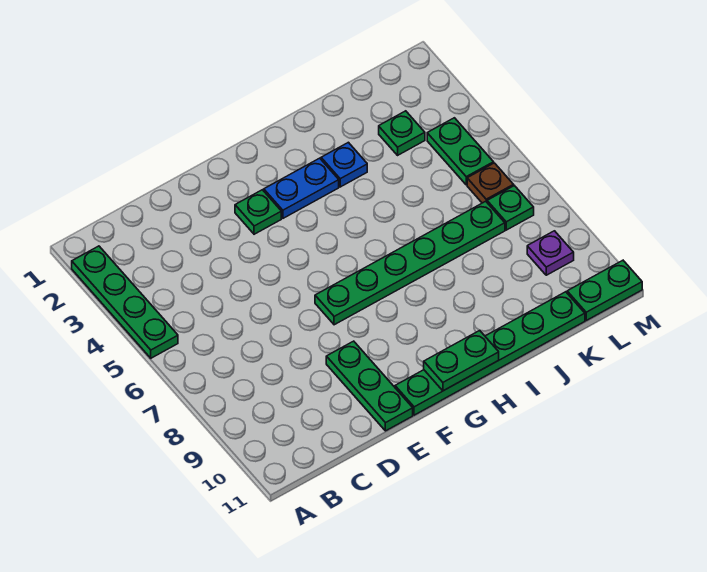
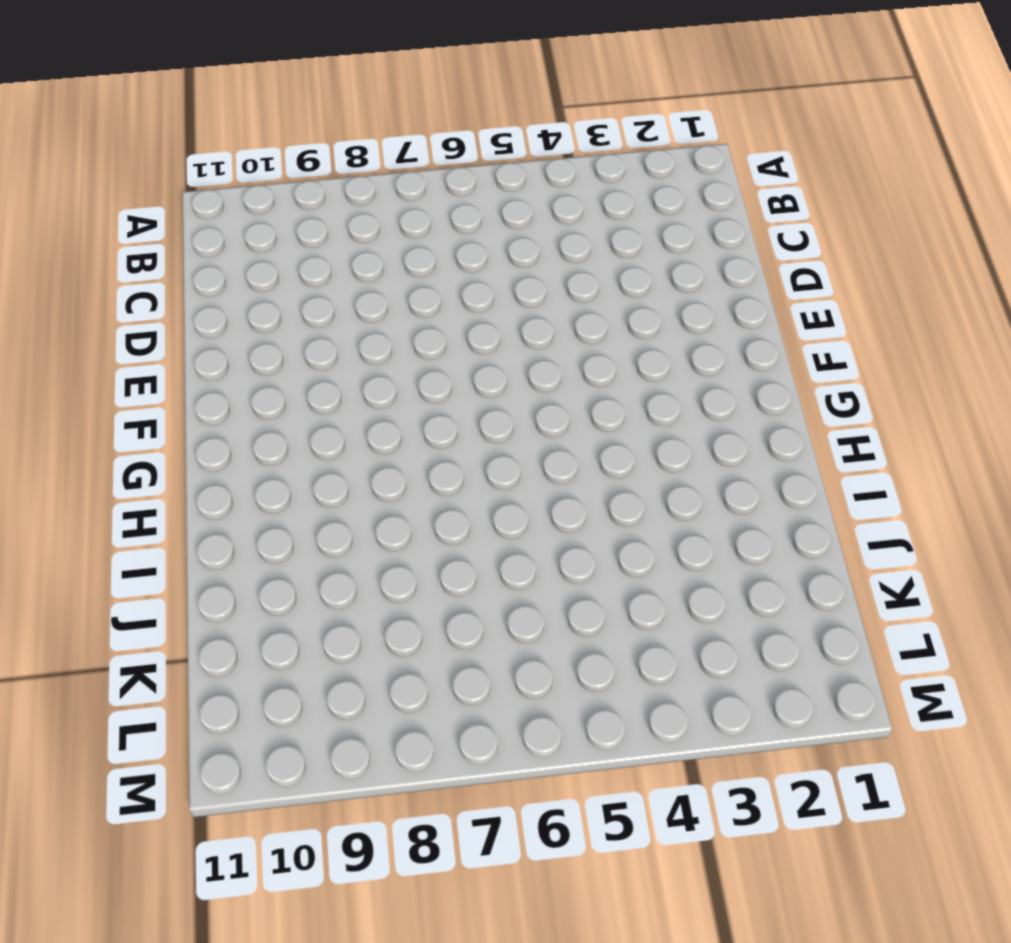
none -> green plate A2:A5 level 1
none -> green plate E9:E11 level 1
none -> green plate F3 level 1

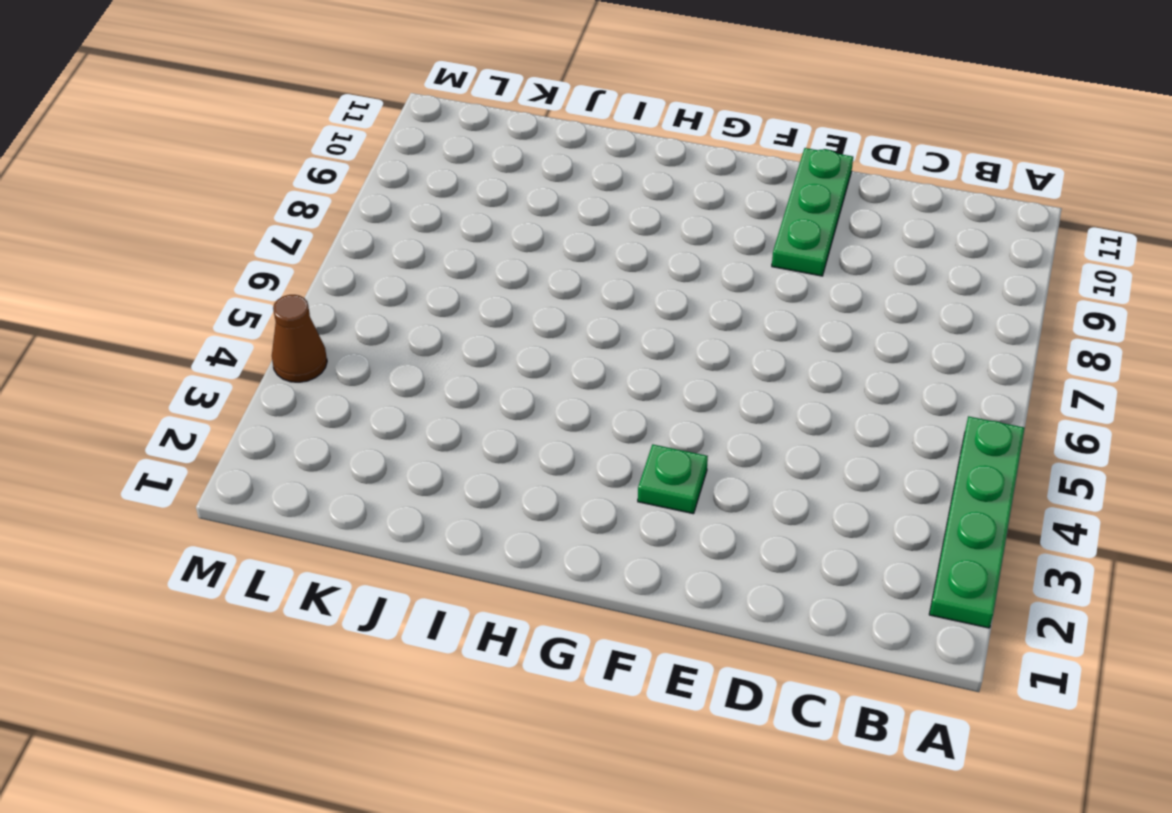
brown cone M4 level 1 -> none
none -> green plate F7:K7 level 1
none -> green plate F11:K11 level 1
none -> blue plate G3:H3 level 1

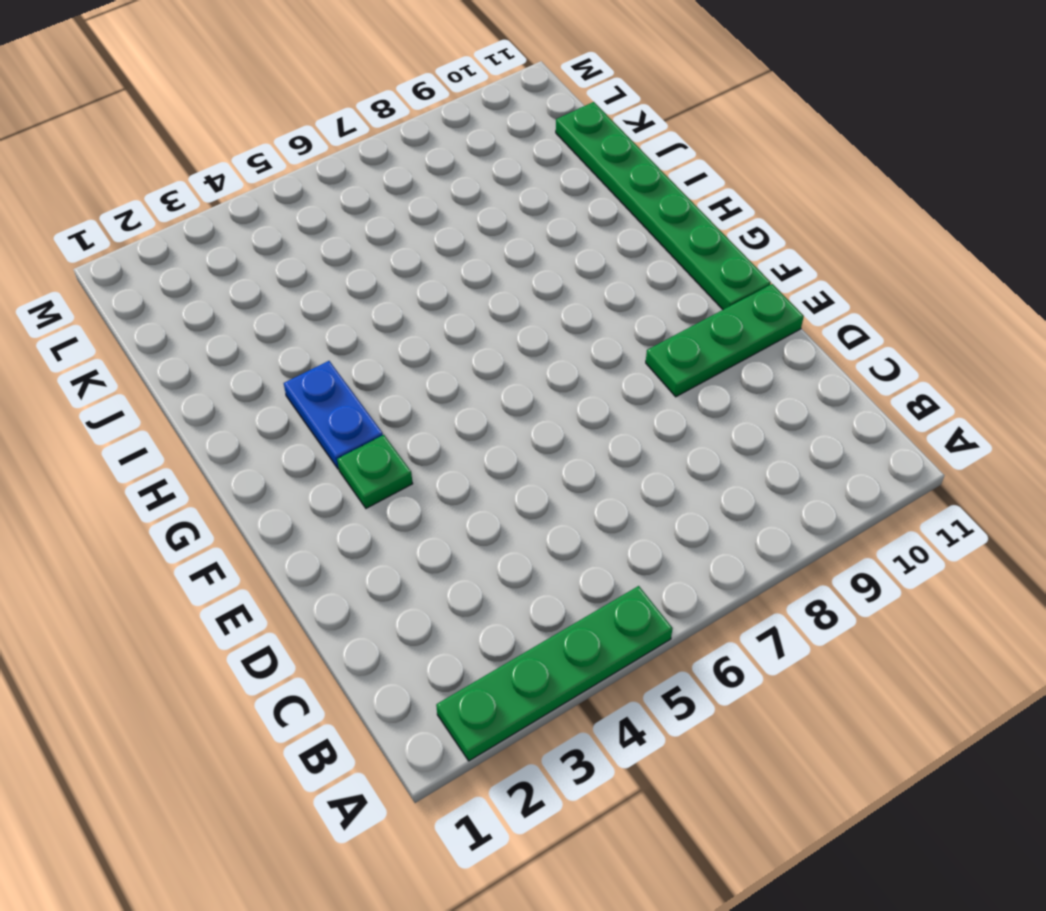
none -> green plate F7:K7 level 1
none -> blue plate I3 level 1
none -> green plate K3 level 1

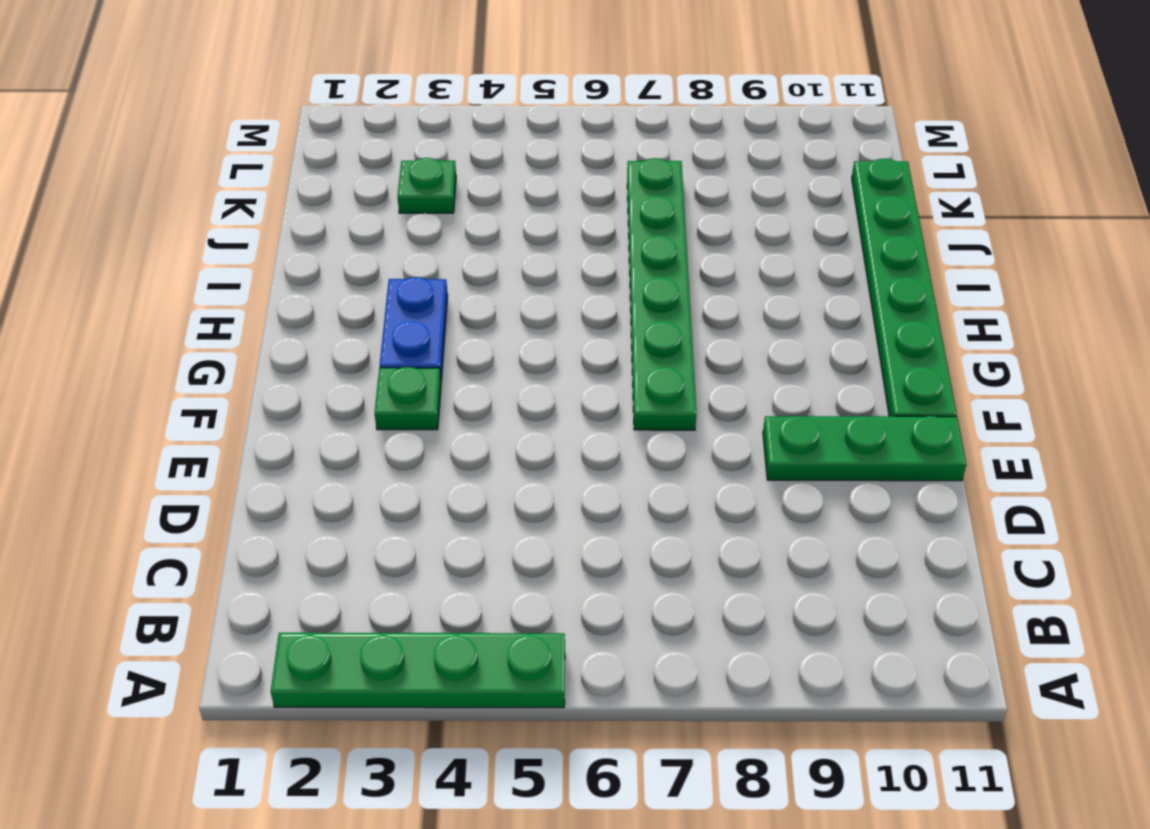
none -> blue plate I3 level 1
none -> green plate L4:L5 level 1
none -> brown plate L6 level 1

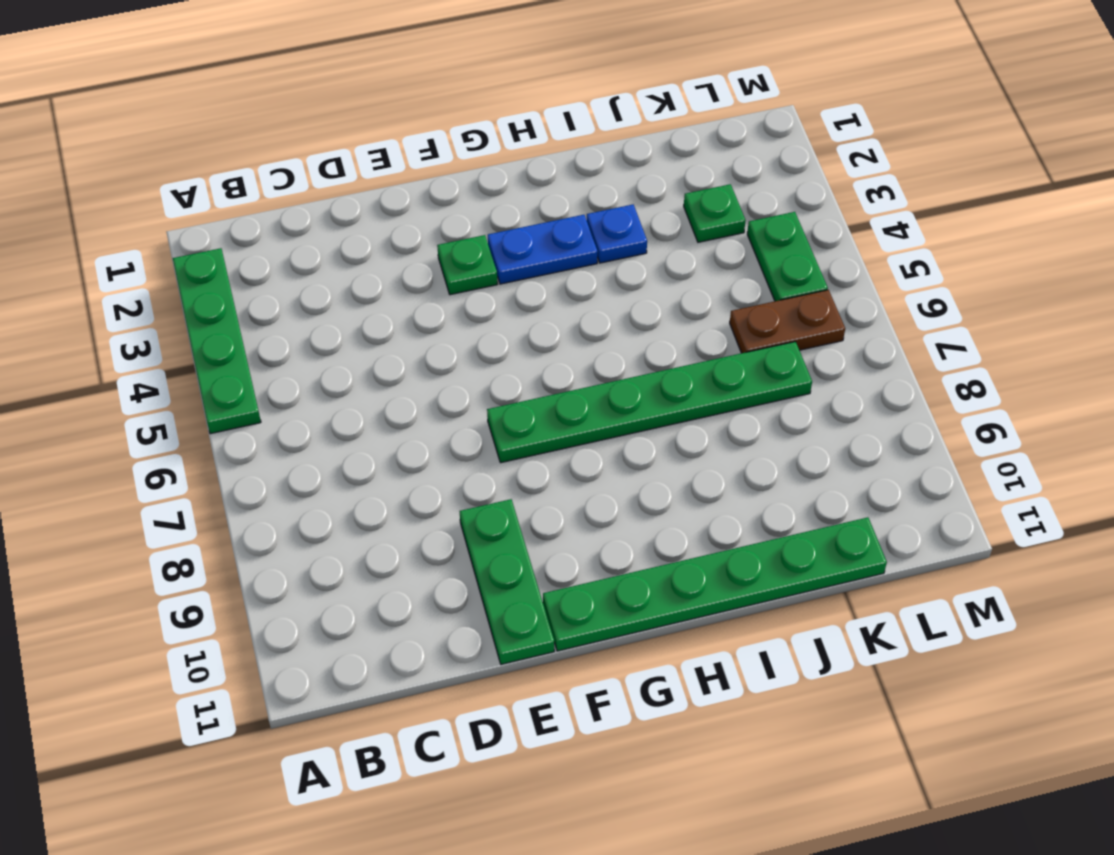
brown plate K6:L6 level 1 -> brown plate L6 level 1
none -> green plate L7 level 1
none -> purple plate L9 level 1
none -> green plate L11:M11 level 1

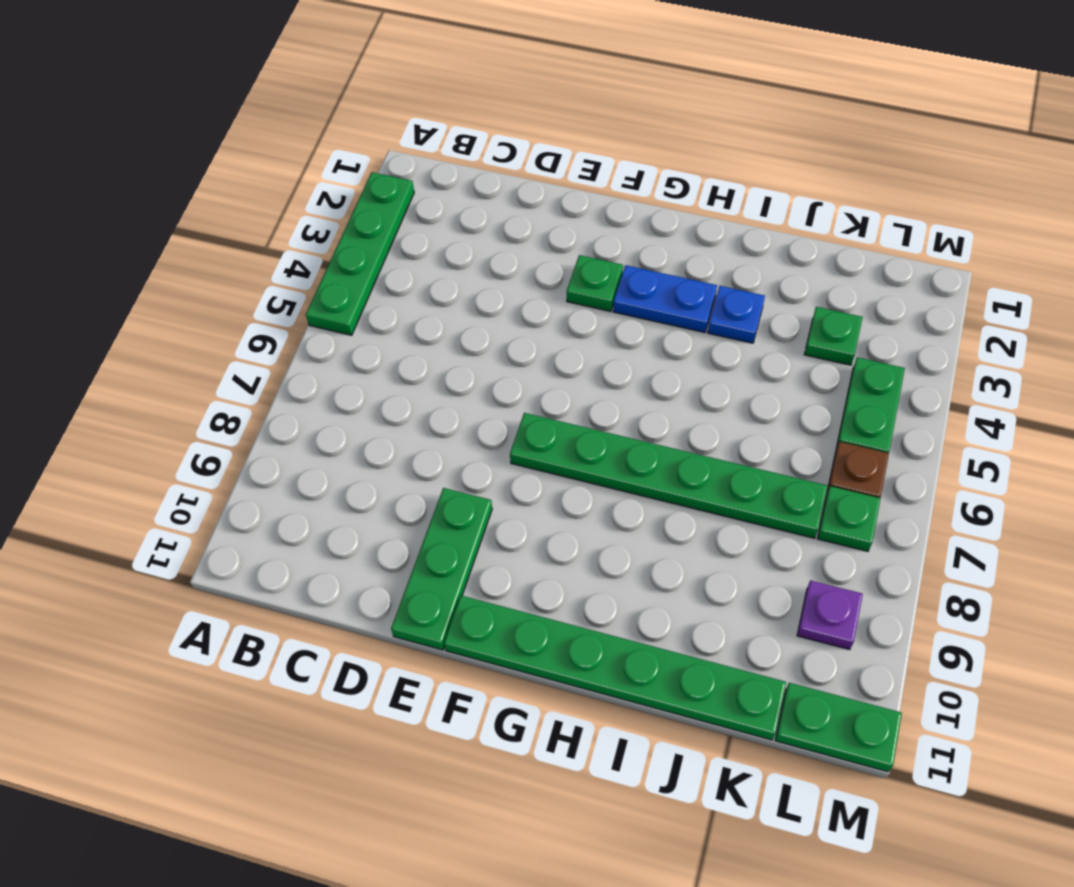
none -> green plate G11:H11 level 2

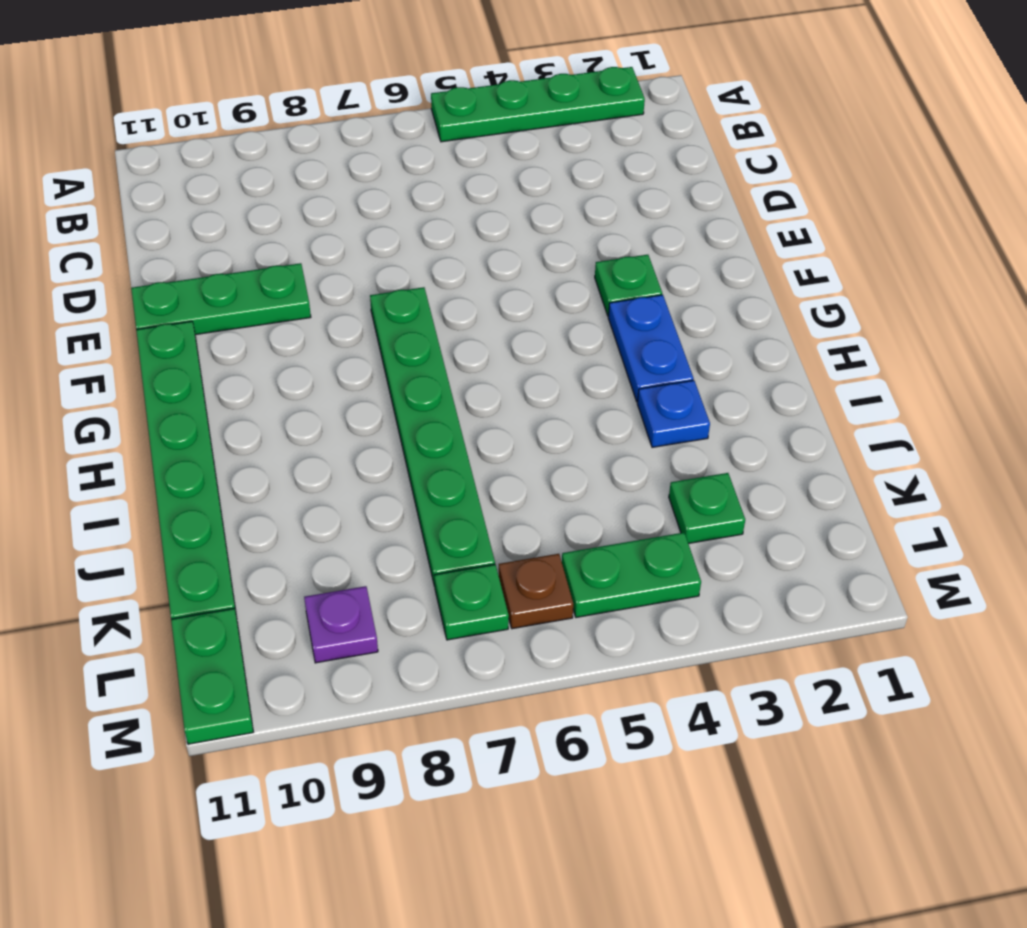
none -> green plate G11:H11 level 2

